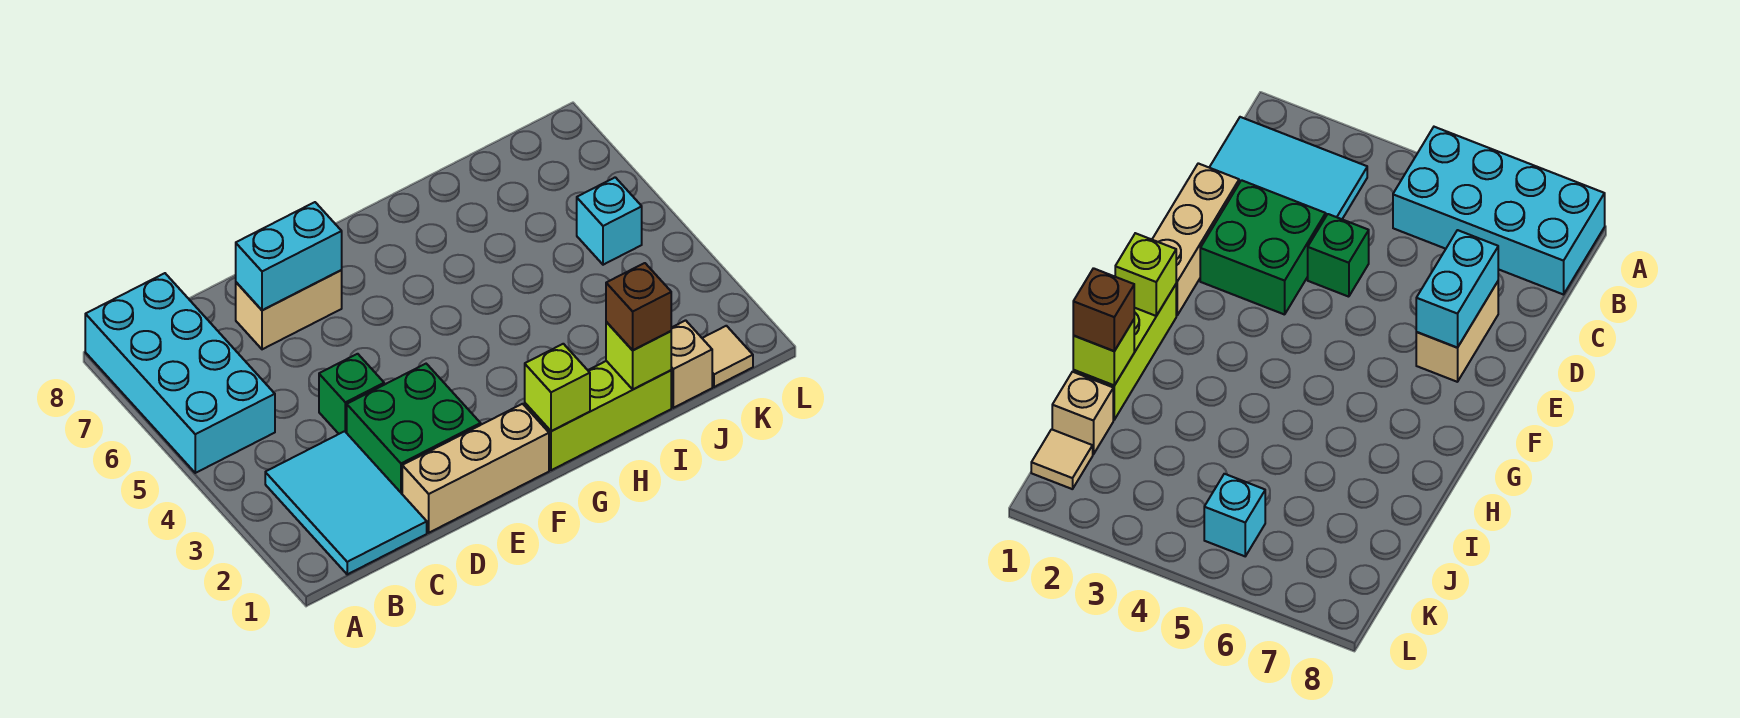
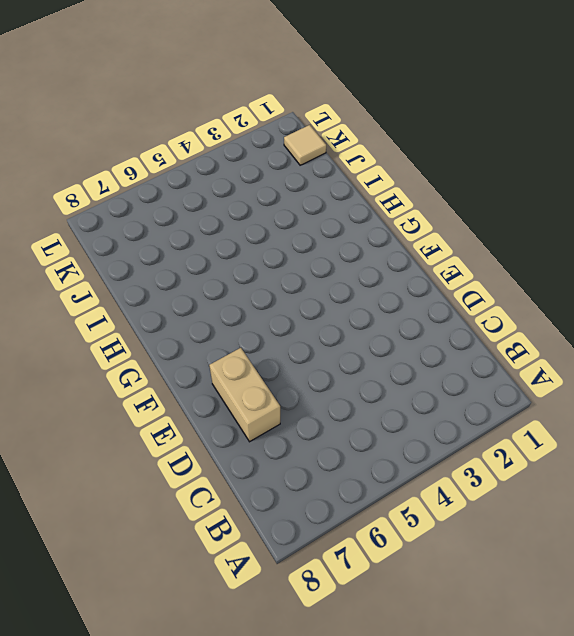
none -> cyan brick A5:B8 level 1
none -> cyan tile B1:C3 level 1
none -> tan brick D1:F1 level 1

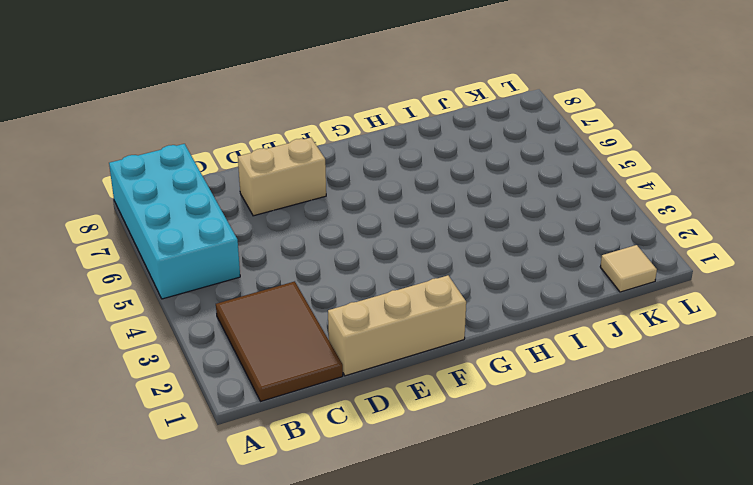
brown tile B1:C3 level 1 -> cyan tile B1:C3 level 1
none -> green brick D2:E3 level 1
none -> green brick D4 level 1
none -> lime brick G1:I1 level 1

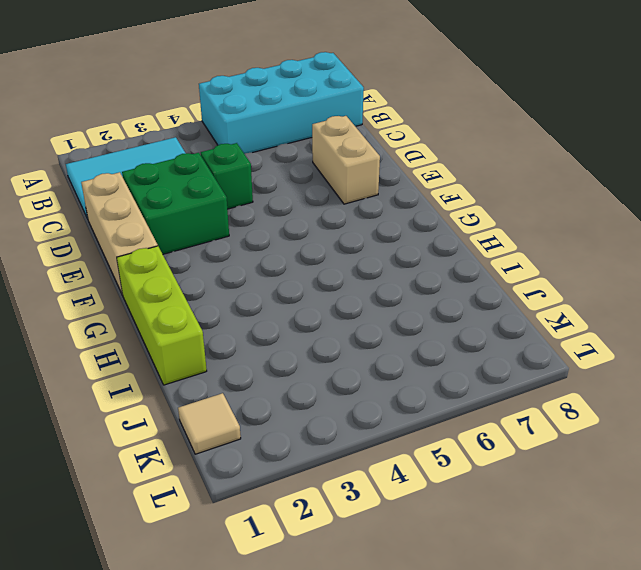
none -> tan brick J1 level 1
none -> cyan brick K5 level 1
none -> cyan brick D7:E7 level 2

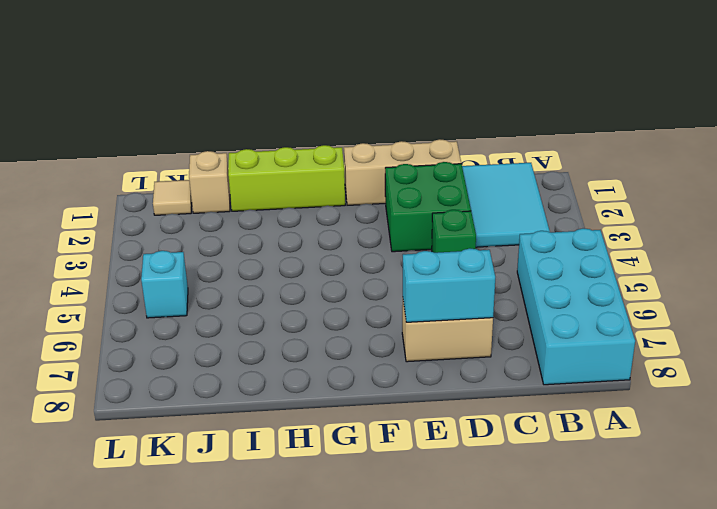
none -> lime brick G1 level 2
none -> lime brick I1 level 2
none -> brown brick I1 level 3

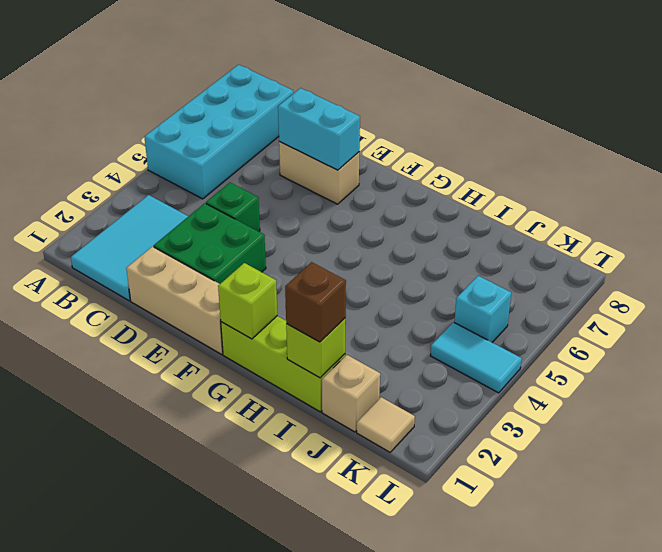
cyan tile K4:L4 level 1 -> none

